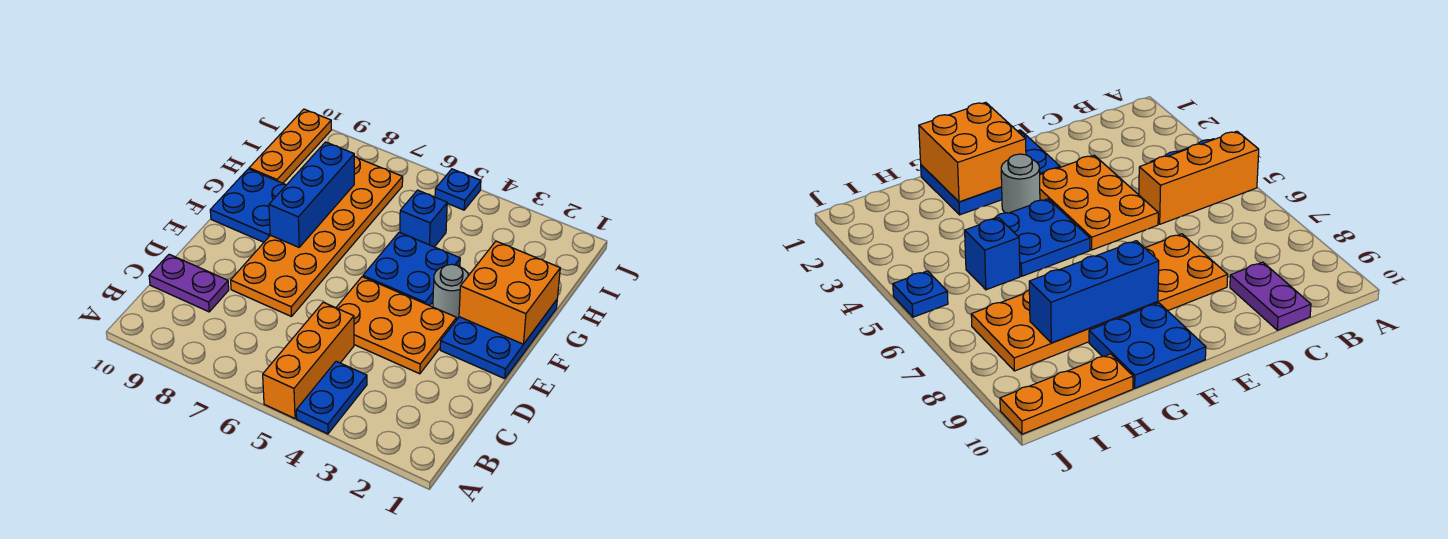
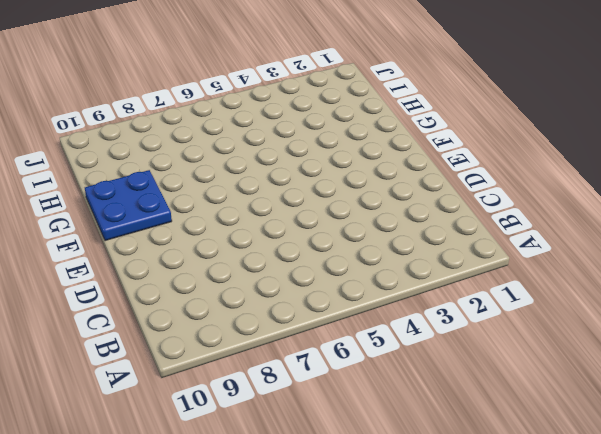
none -> blue plate A4:B4 level 1
none -> orange brick A5:C5 level 1
none -> purple plate C9:C10 level 1

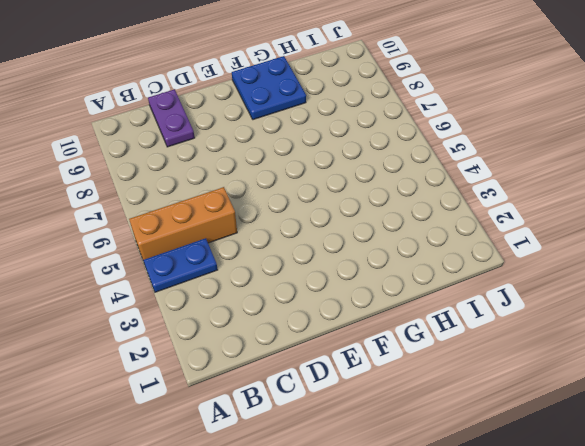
none -> orange plate D3:E5 level 1
none -> orange plate D7:I8 level 1
none -> blue plate E1:G2 level 1

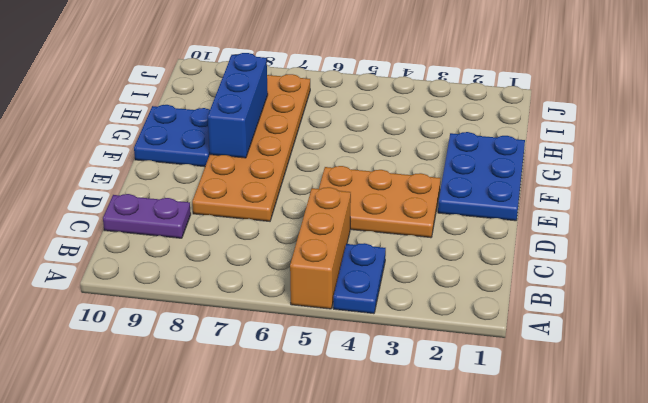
none -> grey round brick F3 level 1
none -> blue plate F4:G5 level 1
none -> blue brick H5 level 1

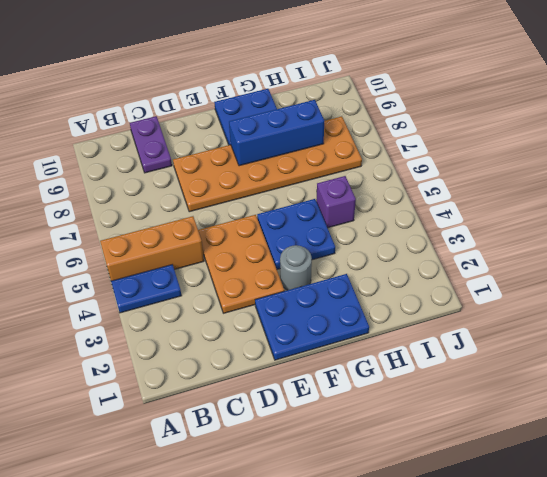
purple brick H5 level 1 -> blue brick H5 level 1
none -> orange plate H10:J10 level 1
none -> blue plate J5 level 1
none -> orange brick F1:G2 level 2

